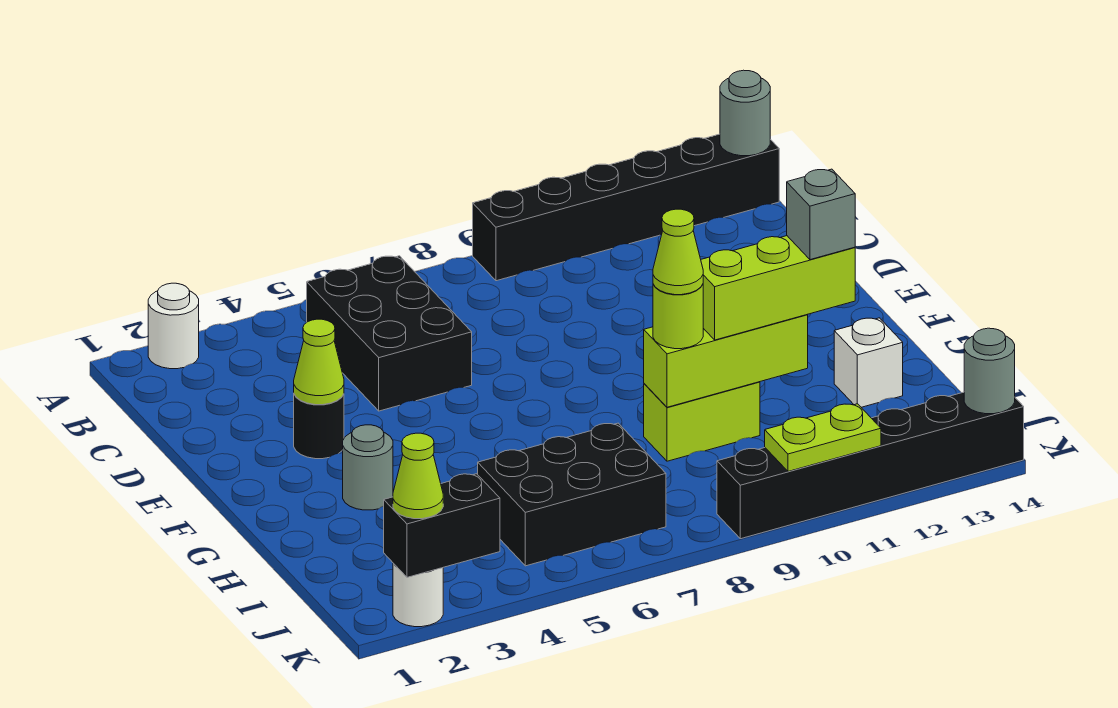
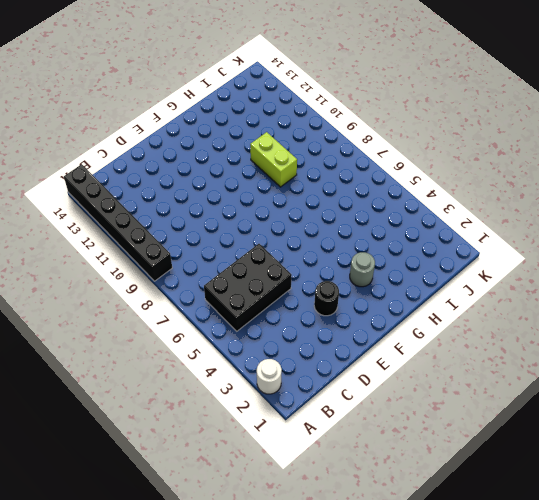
none -> white brick H13 level 1
none -> black brick I5:J7 level 1
none -> white round brick K2 level 1

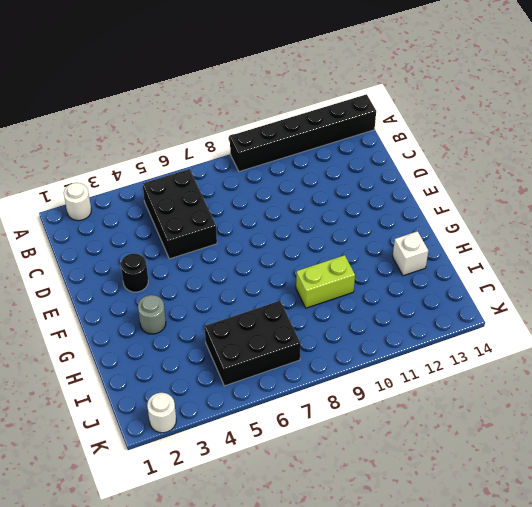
none -> black brick K9:K14 level 1
none -> grey round brick A14 level 2
none -> lime cone E3 level 2

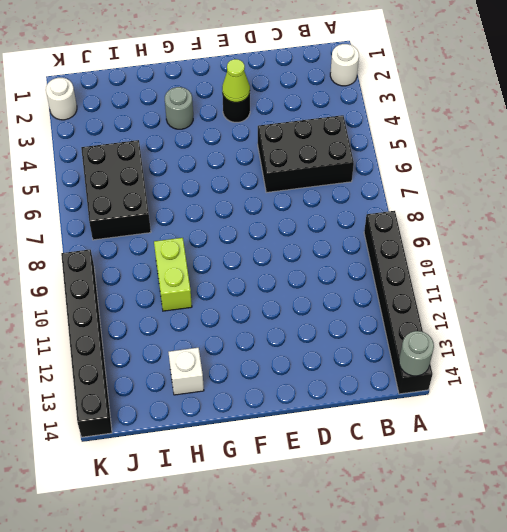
none -> lime brick H9:H11 level 2
none -> black brick K2:K3 level 2
none -> lime plate K10:K11 level 2

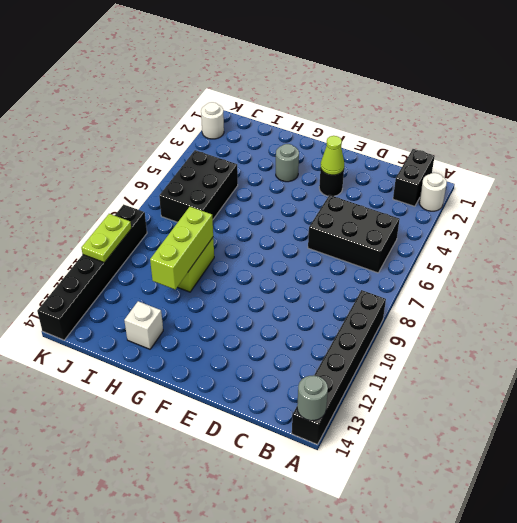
black brick B1:B2 level 1 -> black brick K2:K3 level 2
none -> grey round brick K14 level 2
none -> lime round brick H9 level 3
none -> lime brick H10:H12 level 3

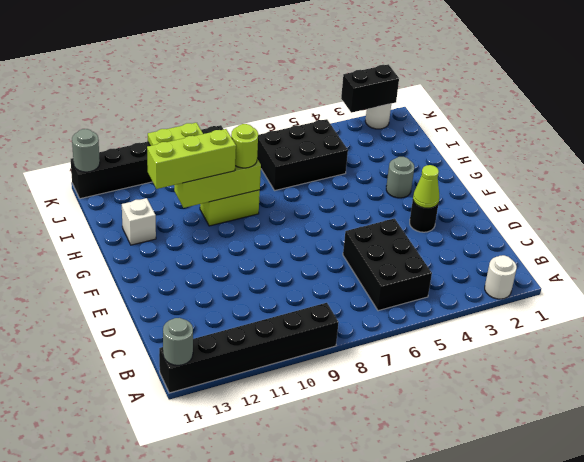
none -> lime cone K2 level 3
none -> lime cone H9 level 4
none -> grey brick H12 level 4

